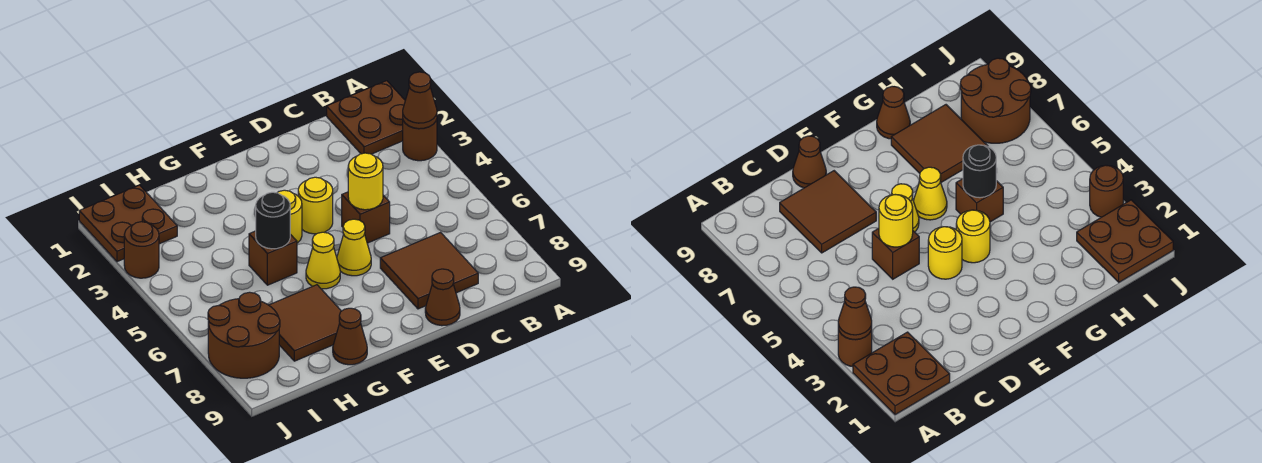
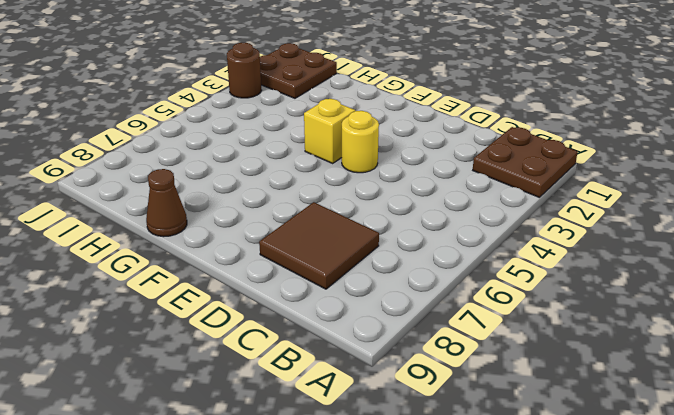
yellow brick F4 level 1 -> yellow round brick F4 level 1
none -> brown round brick A3 level 1
none -> brown brick D5 level 1
none -> brown cone D9 level 1

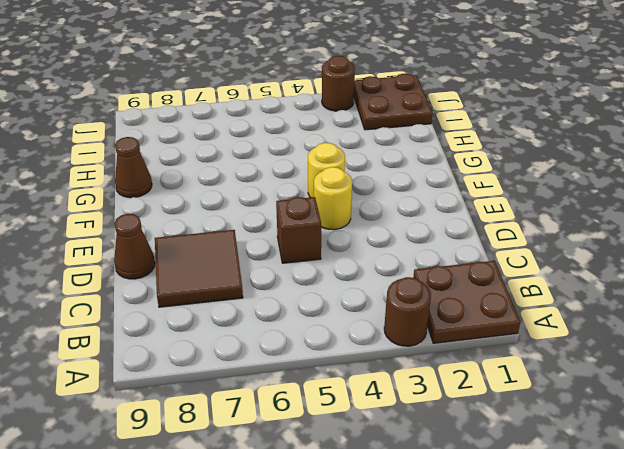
none -> yellow cone E6 level 1
none -> yellow cone F6 level 1
none -> brown brick G5 level 1

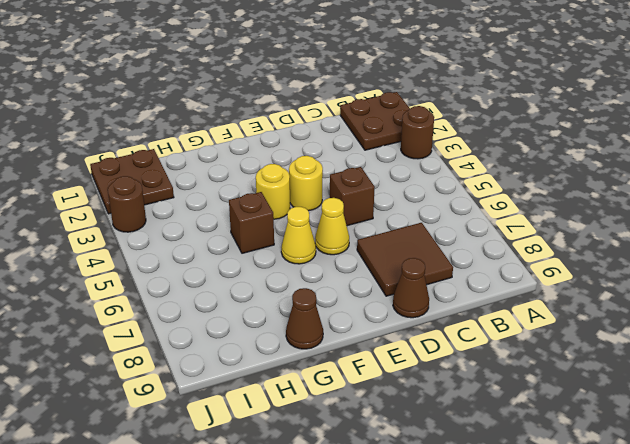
none -> brown tile G7:H8 level 1
none -> brown round brick I7:J8 level 1
none -> brown cone A3 level 2

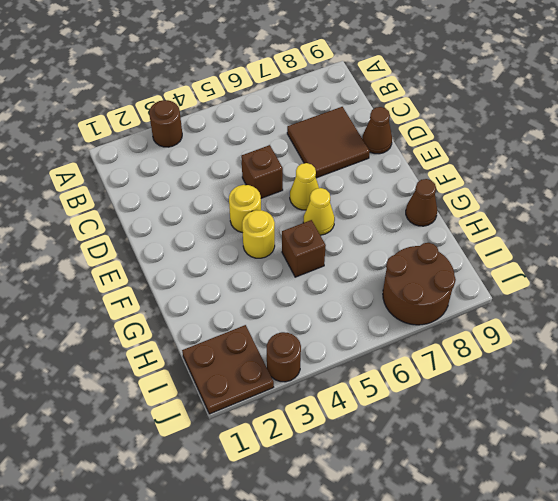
none -> brown plate A1:B2 level 1
none -> brown tile G7:H8 level 1
none -> brown cone A3 level 2

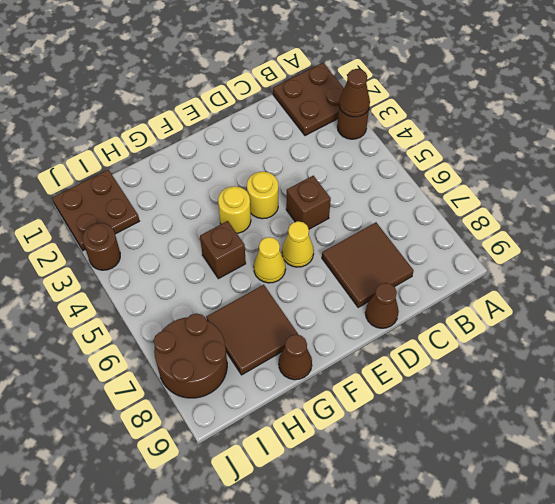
none -> yellow round brick D5 level 2
none -> black round brick G5 level 2

